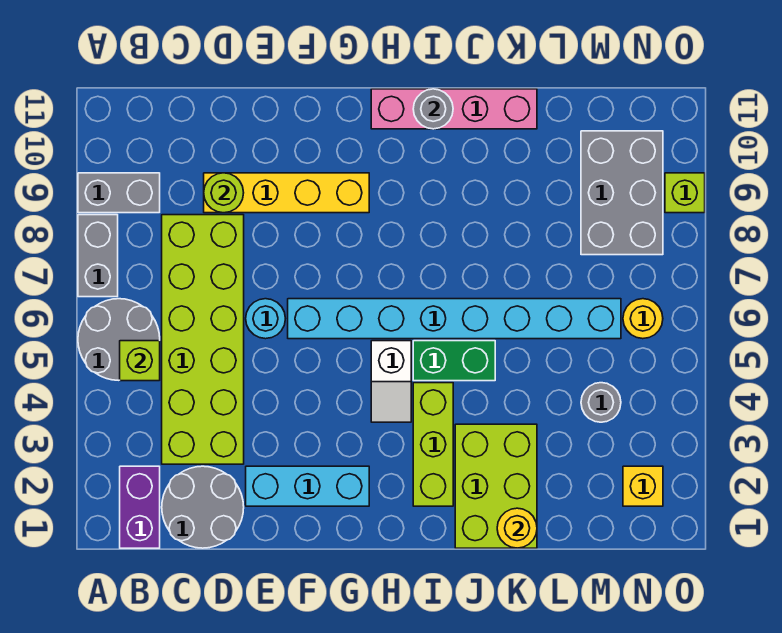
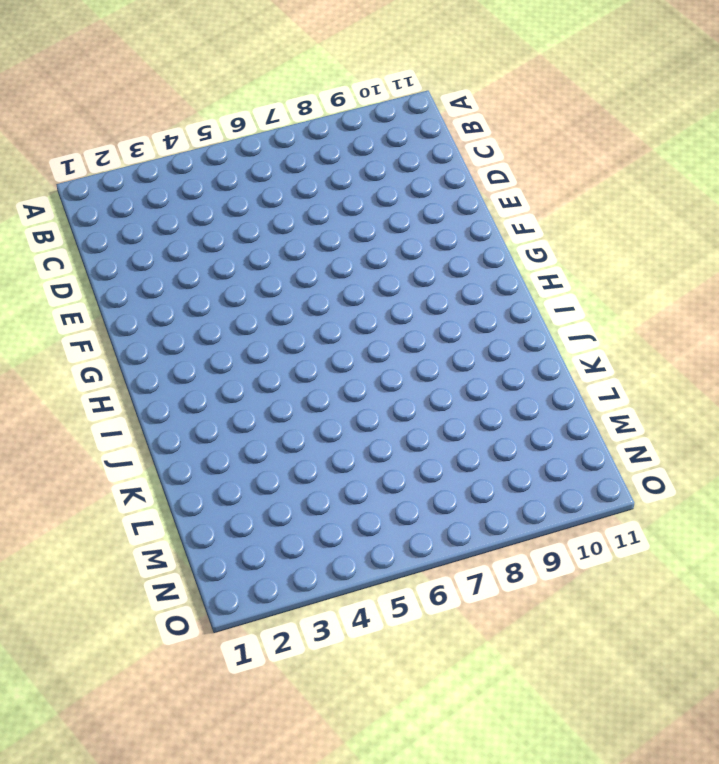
none -> grey round brick A5:B6 level 1
none -> grey brick A7:A8 level 1
none -> grey brick A9:B9 level 1

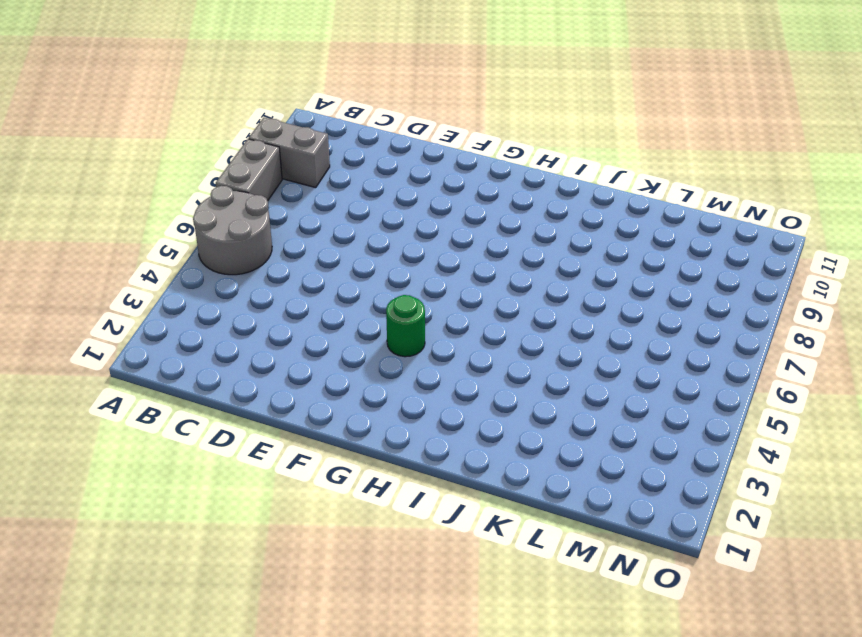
green round brick G4 level 1 -> none
none -> purple brick B1:B2 level 1
none -> grey round brick C1:D2 level 1
none -> lime brick C3:D8 level 1

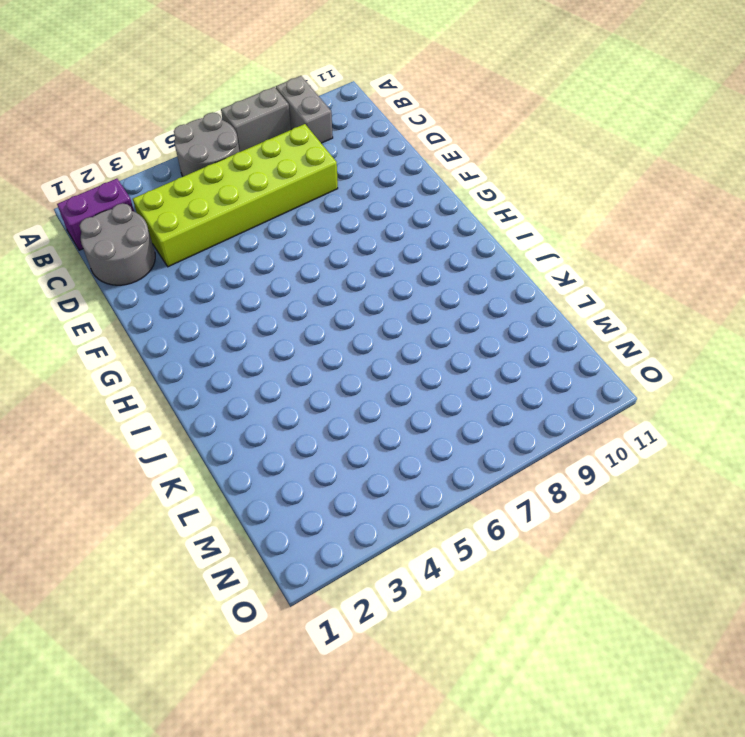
none -> yellow brick D9:G9 level 1
none -> cyan brick E2:G2 level 1
none -> cyan round brick E6 level 1

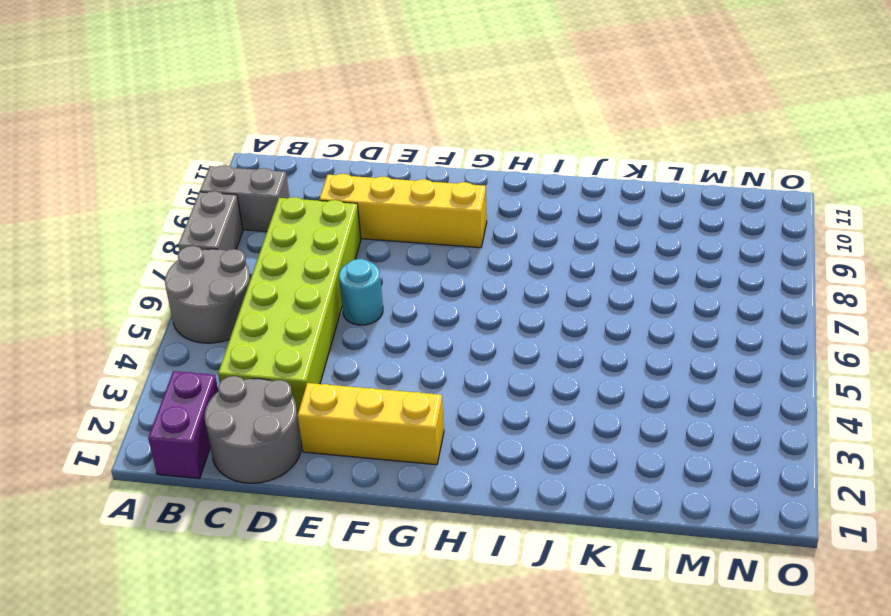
yellow brick E2:G2 level 1 -> cyan brick E2:G2 level 1
none -> cyan brick F6:M6 level 1
none -> white slope H4:H5 level 1 top 5
none -> pink brick H11:K11 level 1

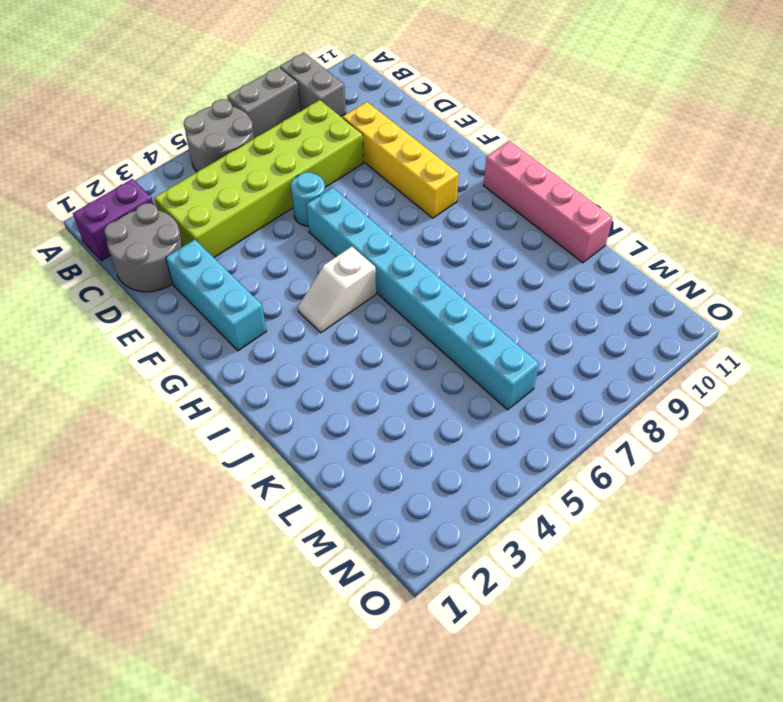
none -> lime brick I2:I4 level 1
none -> green brick I5:J5 level 1
none -> lime brick J1:K3 level 1

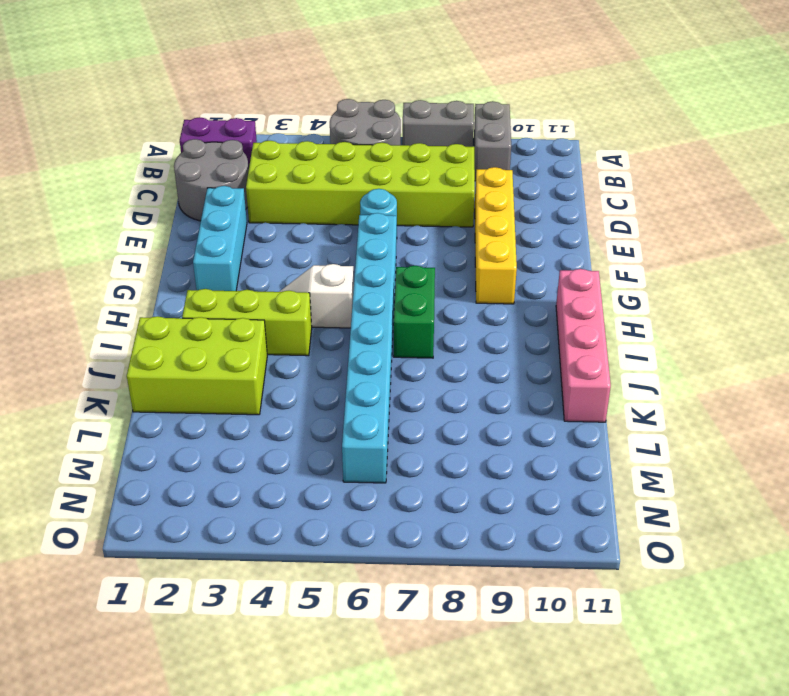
green brick H7:I7 level 1 -> green brick I5:J5 level 1
none -> grey round brick M4 level 1
none -> grey brick M8:N10 level 1
none -> yellow brick N2 level 1

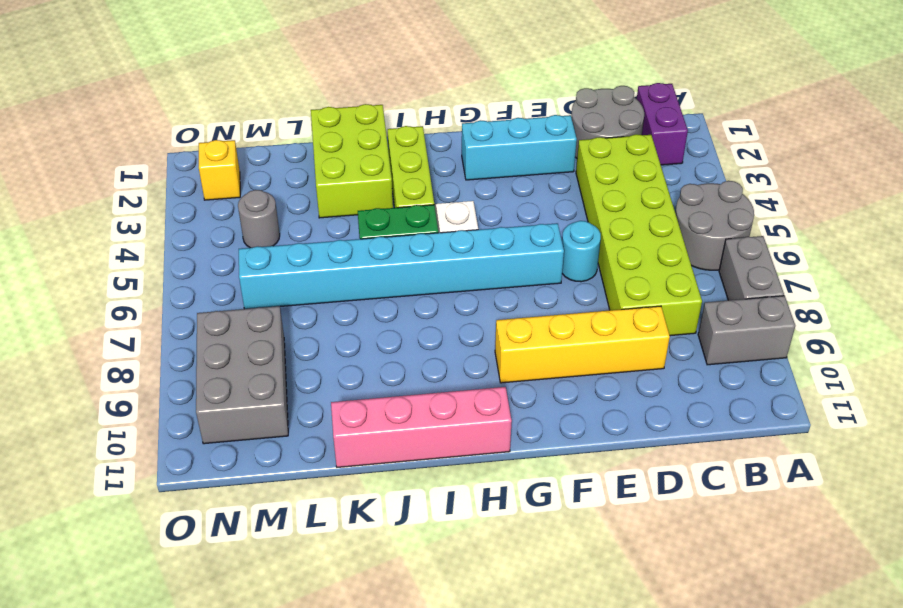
none -> yellow round brick N6 level 1
none -> lime brick O9 level 1
none -> lime brick B5 level 2

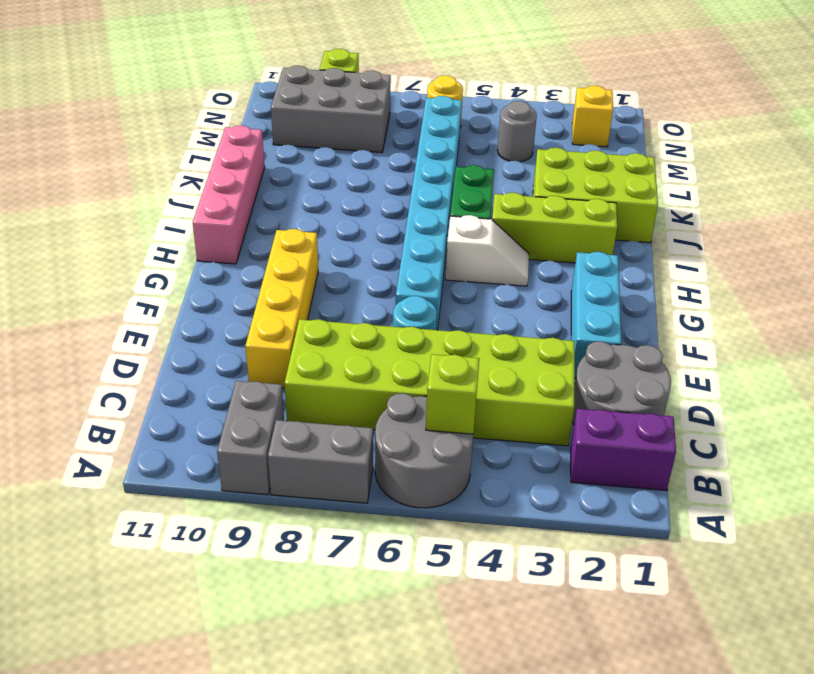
none -> lime round brick D9 level 2
none -> grey round brick I11 level 2
none -> yellow round brick K1 level 2

